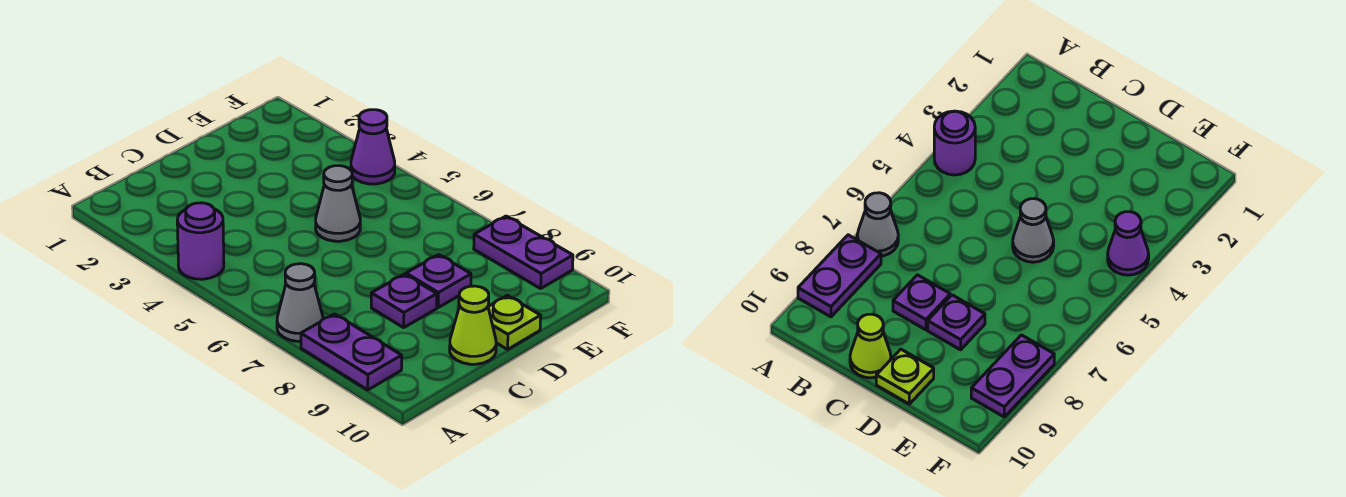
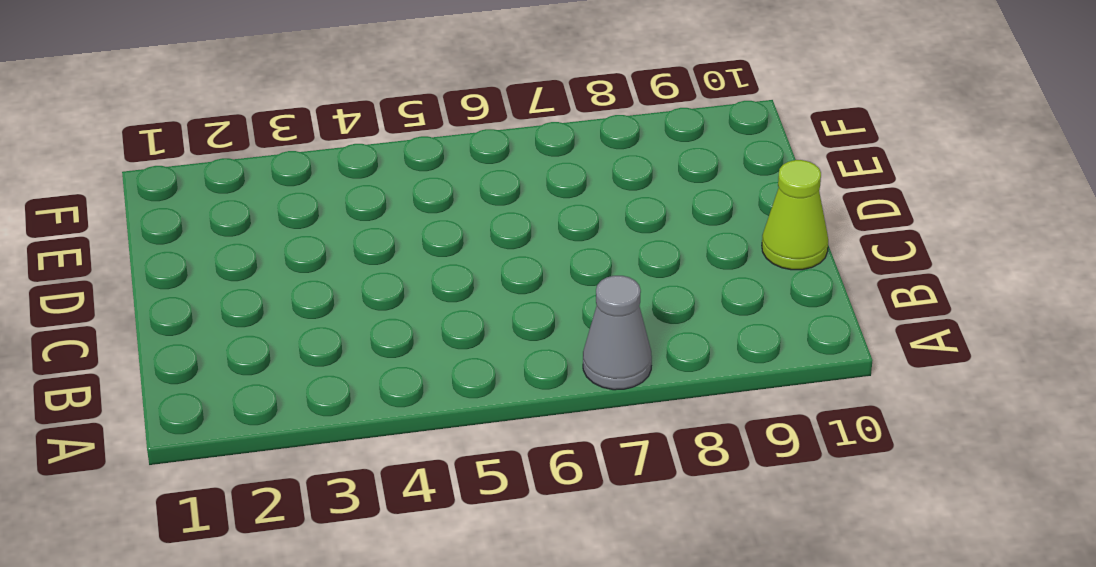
none -> purple round brick A4 level 1
none -> purple plate A8:A9 level 1

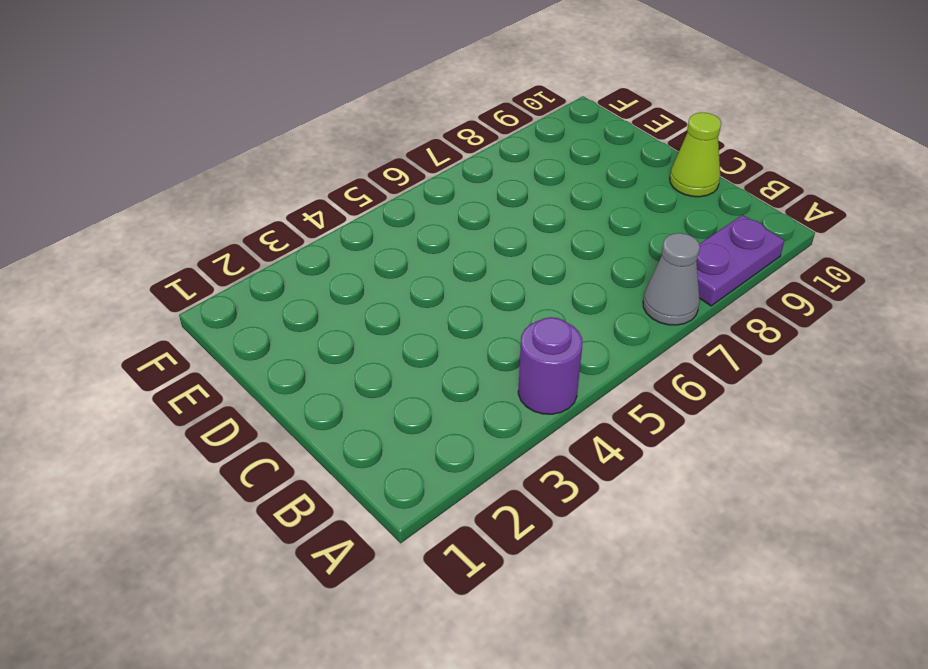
none -> purple plate C8 level 1
none -> grey cone D5 level 1

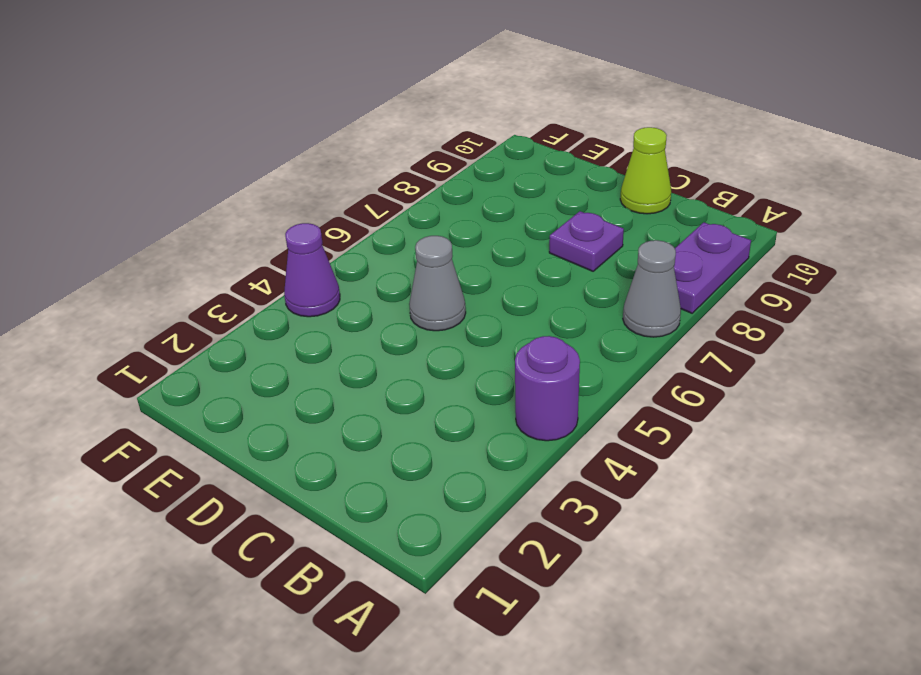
none -> purple plate D8 level 1
none -> lime plate D10 level 1

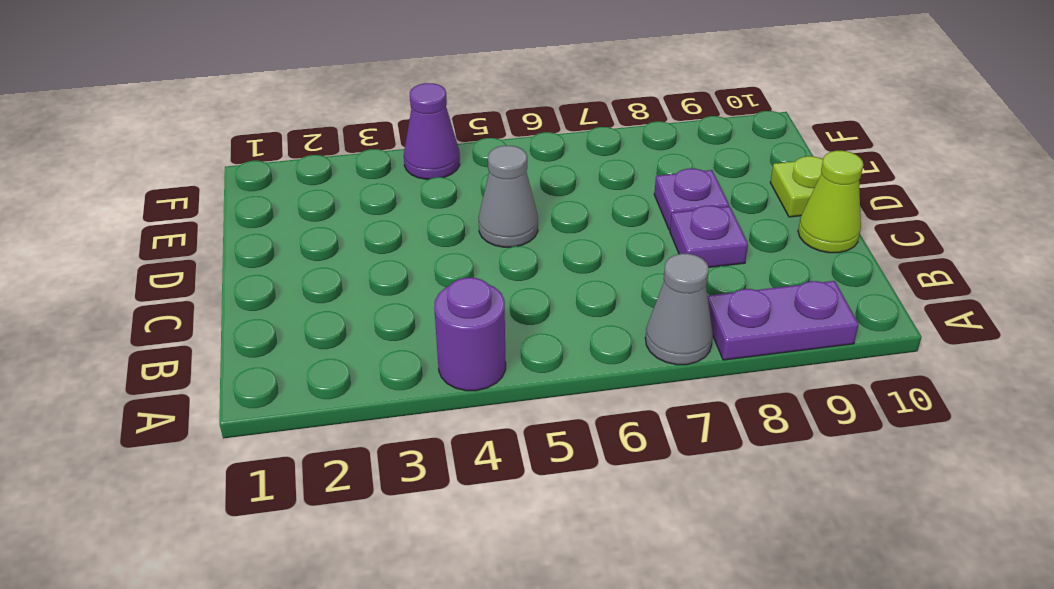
none -> purple plate F8:F9 level 1

